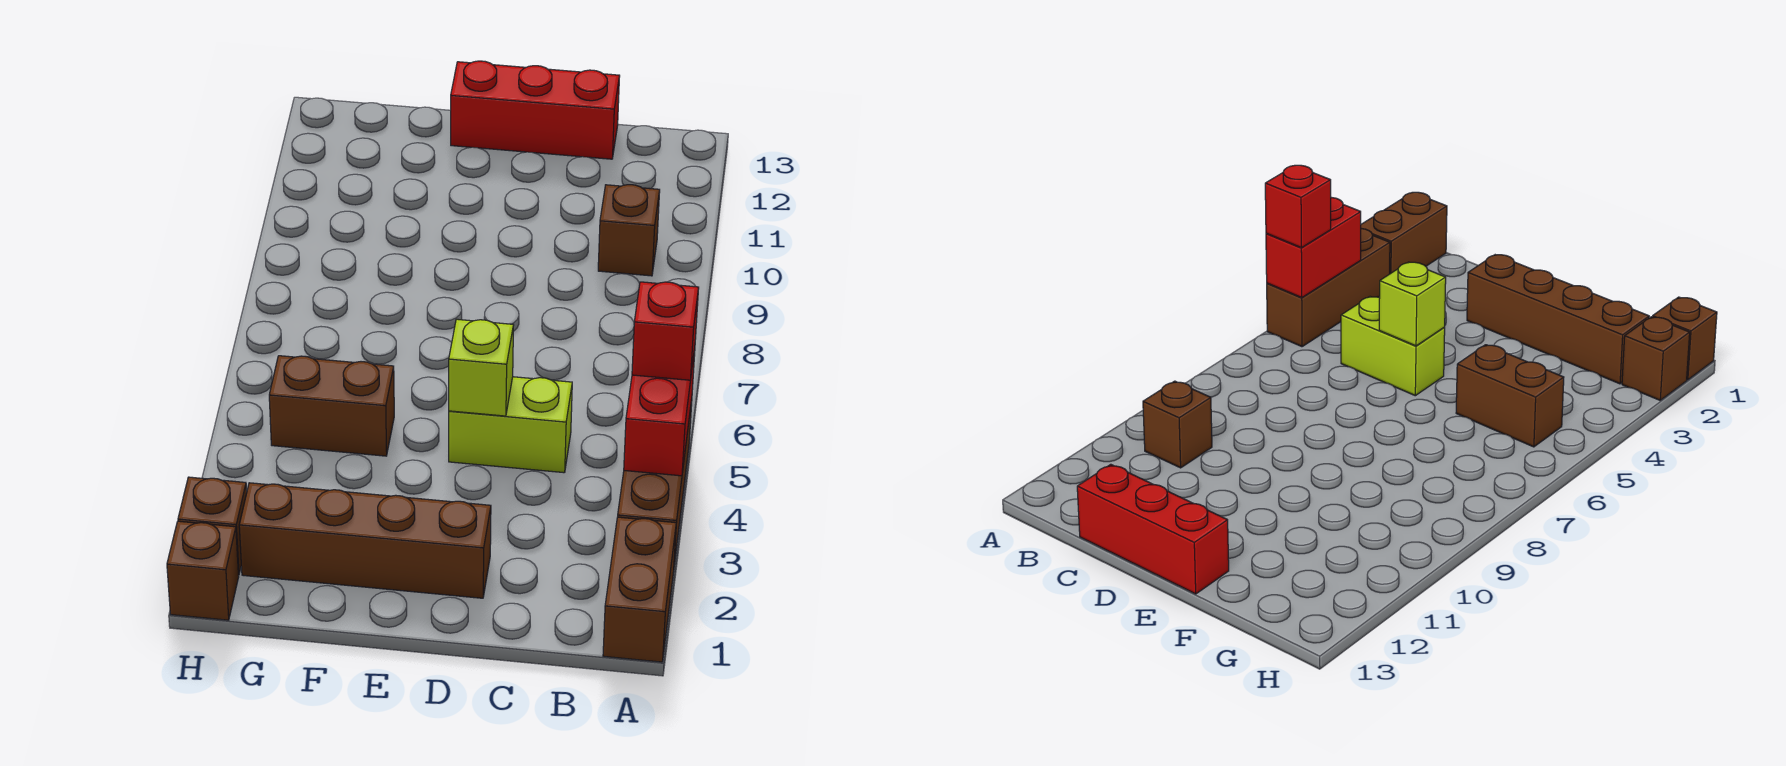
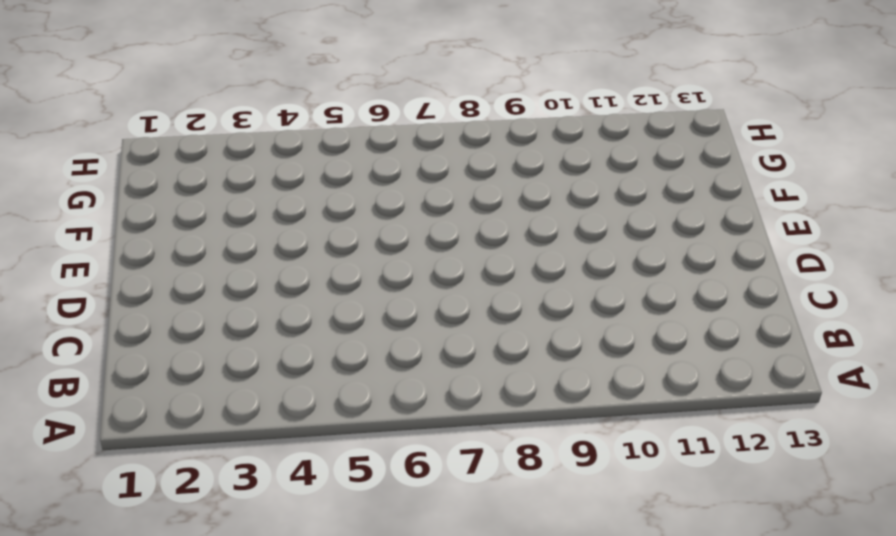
none -> brown brick A1:A2 level 1
none -> brown brick A3:A5 level 1
none -> brown brick B10 level 1

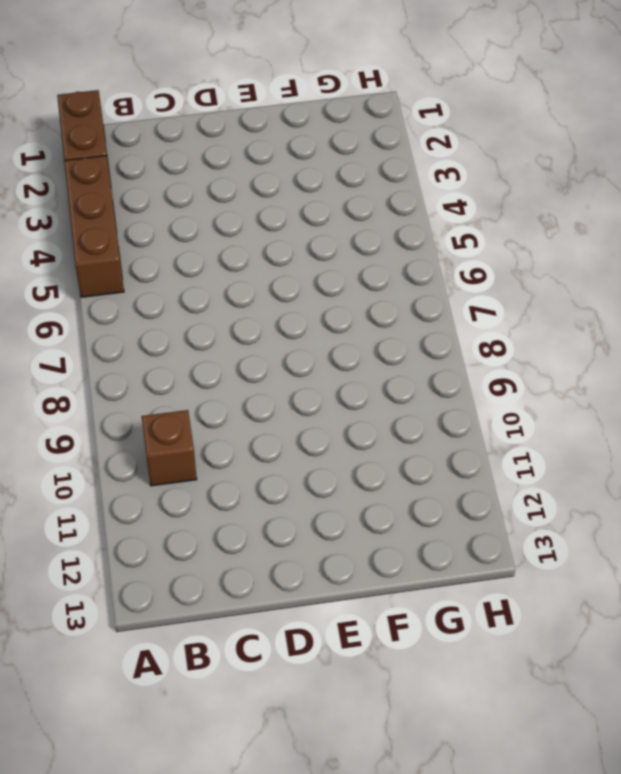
none -> lime brick C5:D5 level 1
none -> red brick C13:E13 level 1
none -> brown brick D2:G2 level 1

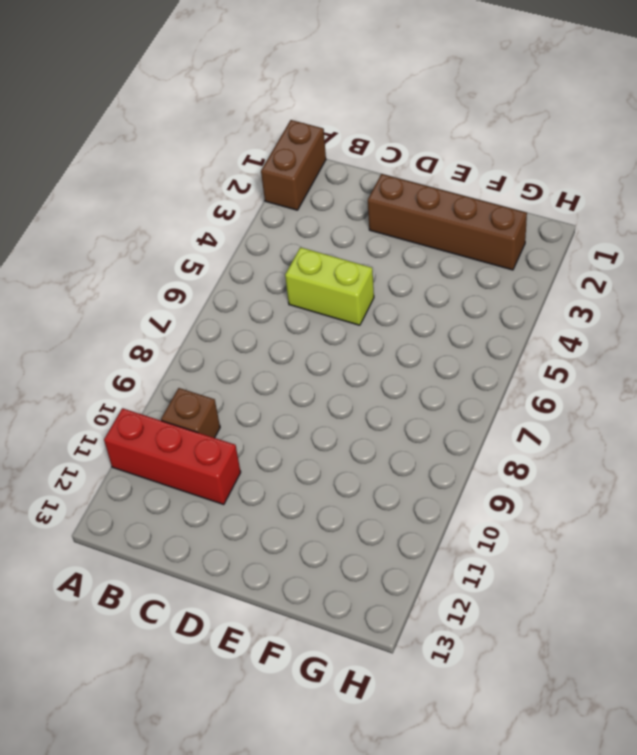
red brick A11:C11 level 1 -> red brick C13:E13 level 1
none -> brown brick A3:A5 level 1
none -> brown brick F5:G5 level 1
none -> brown brick H1 level 1

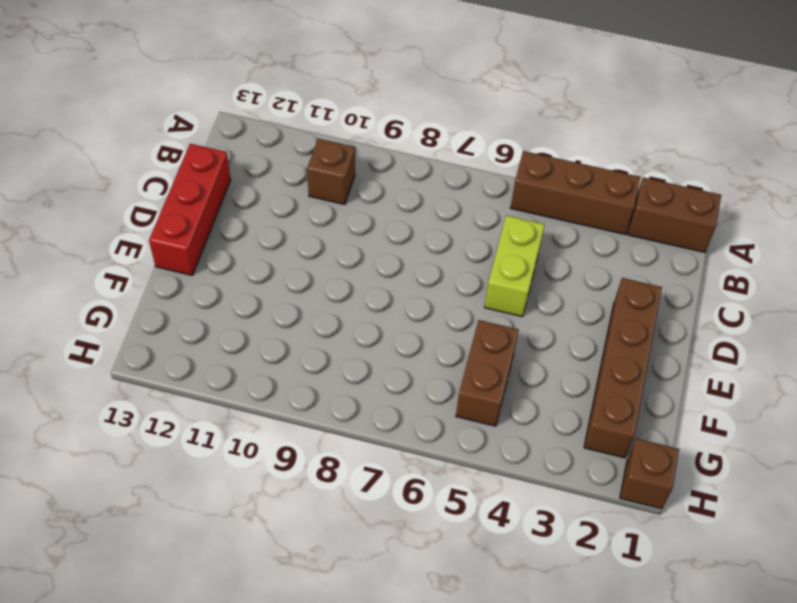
none -> brown brick H2 level 1
none -> red brick A4:A5 level 2
none -> lime brick D5 level 2

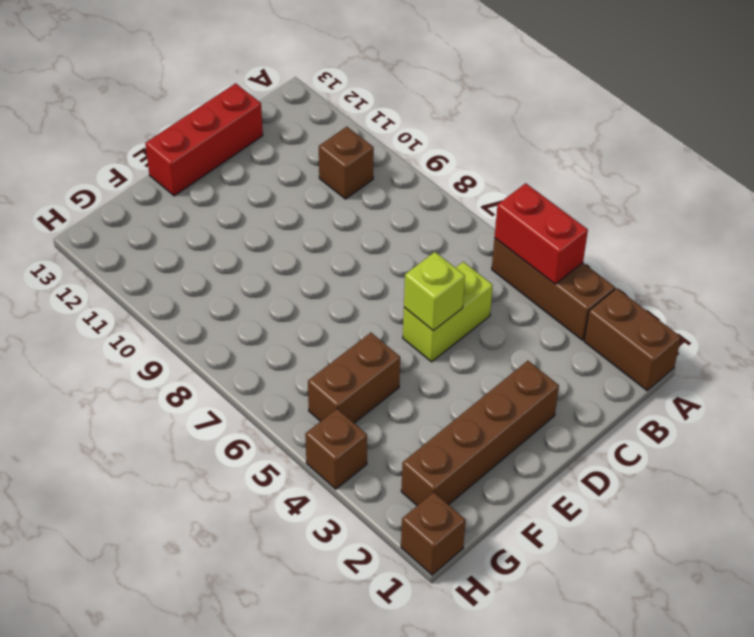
brown brick H4 level 1 -> brown brick H2 level 1
none -> red brick A5 level 3

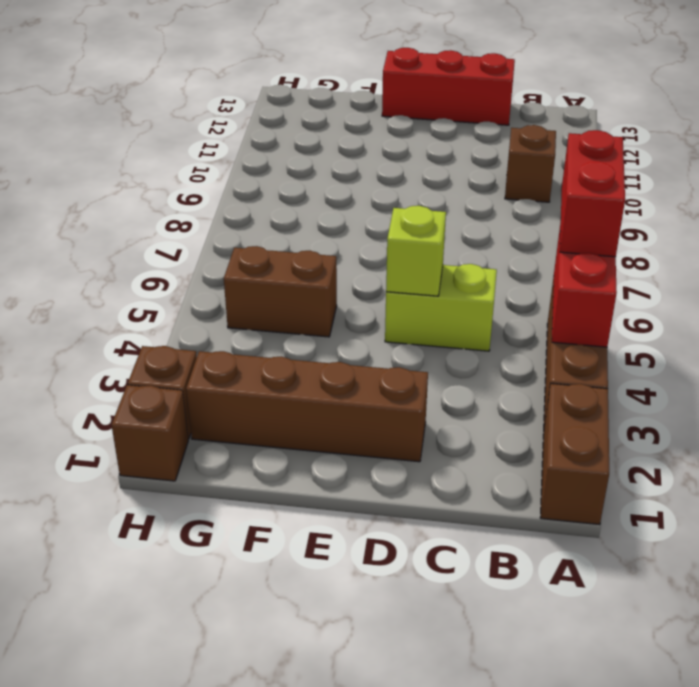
red brick A5:A6 level 3 -> red brick A5 level 3

